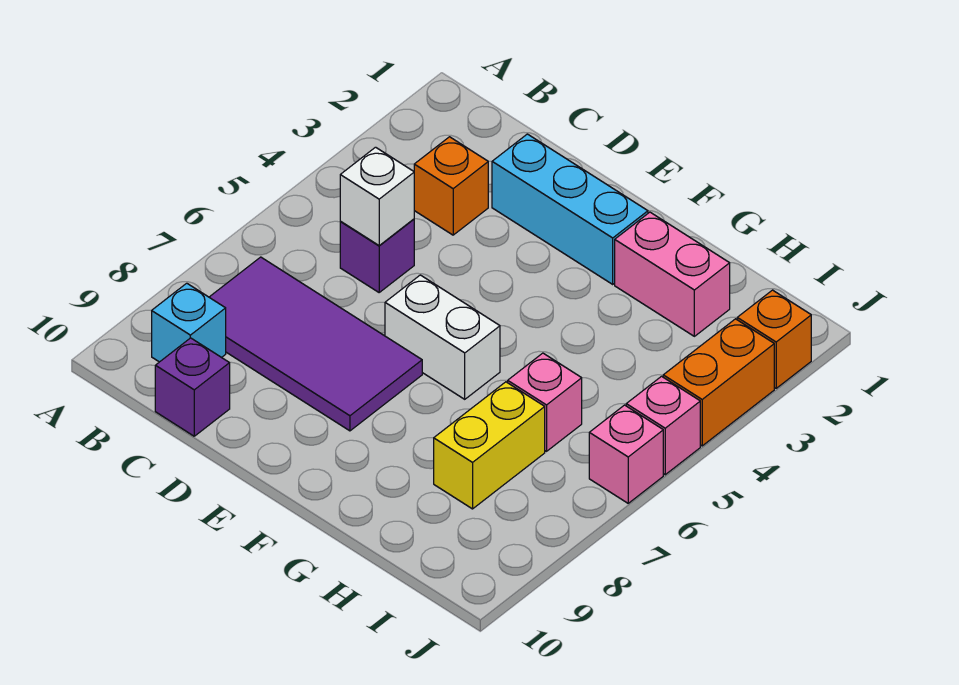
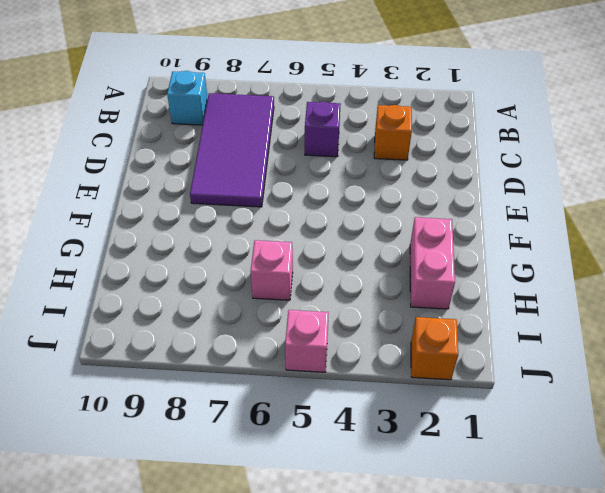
none -> purple brick C10 level 1
none -> cyan brick D2:F2 level 1
none -> white brick E6:F6 level 1

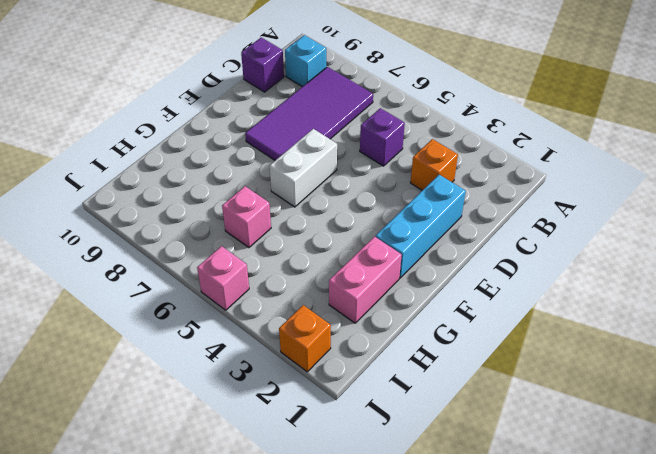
none -> yellow brick H7:H8 level 1
none -> orange brick J3:J4 level 1
none -> pink brick J6 level 1

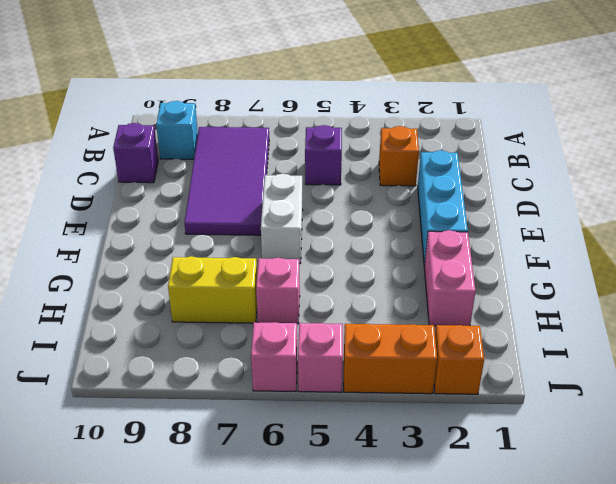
none -> white brick C5 level 2

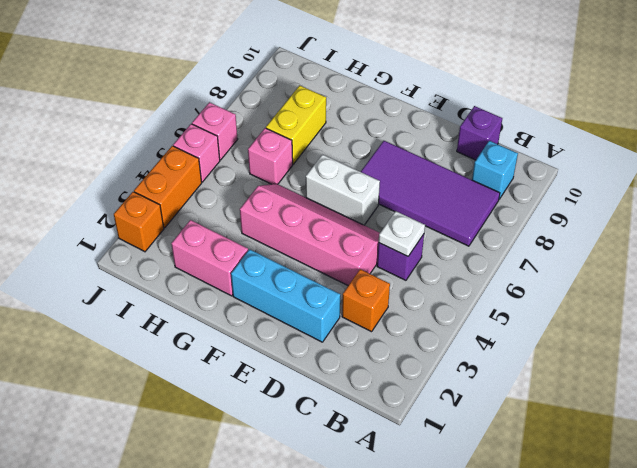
white plate C5 level 2 -> white brick C5 level 2
pink slope D4:G5 level 1 top 4 -> none

